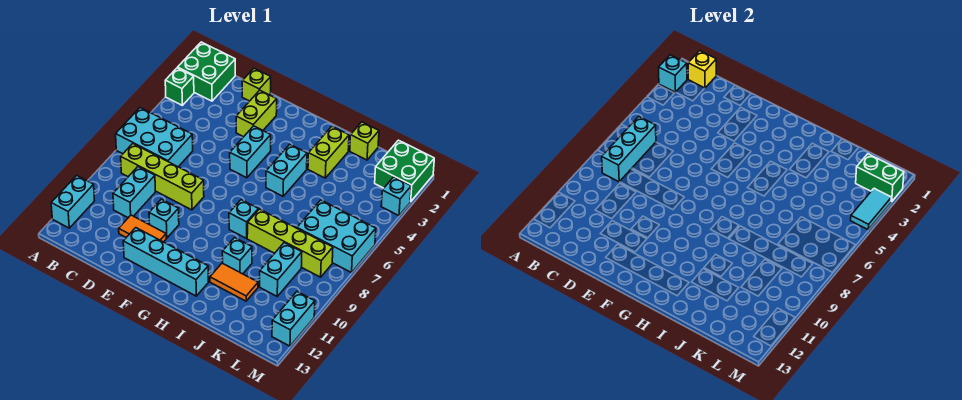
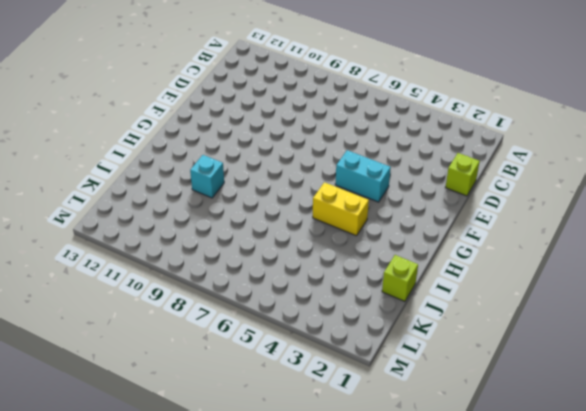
yellow brick H4:H5 level 1 -> cyan brick H4:H5 level 1
none -> green brick A1:B2 level 1
none -> green brick A3 level 1
none -> cyan brick A6:C7 level 1

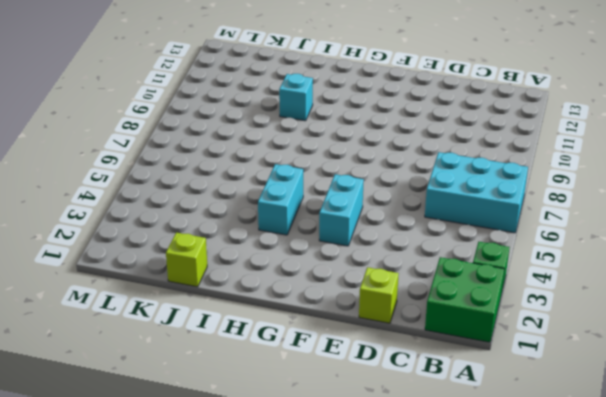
none -> cyan brick A11:A12 level 1
none -> lime brick B8:E8 level 1
none -> cyan brick C9:C10 level 1

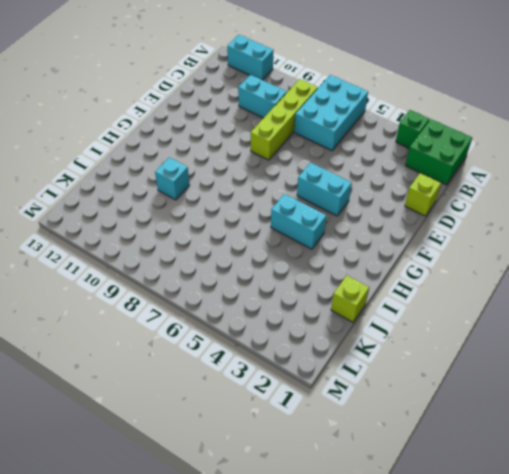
none -> orange tile D11:E11 level 1
none -> lime brick E2:E3 level 1
none -> cyan brick E10 level 1

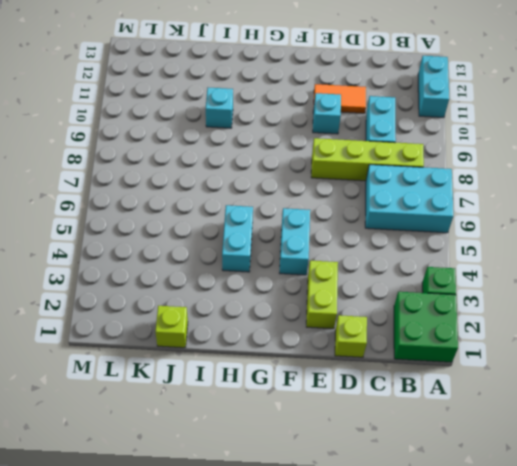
none -> cyan brick E12:H12 level 1
none -> cyan brick H8 level 1
none -> lime brick I2:I3 level 1

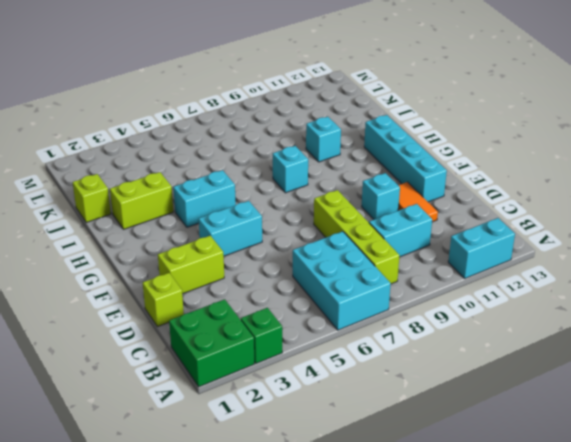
none -> lime brick I8:L8 level 1
none -> orange tile I11:J11 level 1
none -> cyan brick K6:M7 level 1

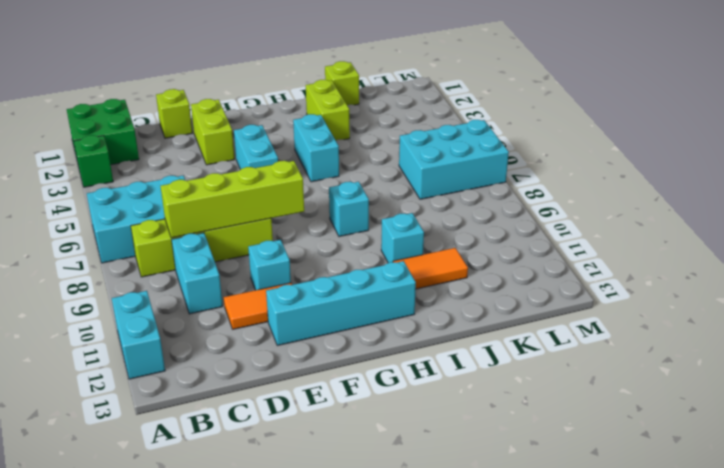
lime brick C8:F8 level 2 -> lime brick I8:L8 level 1
none -> cyan brick K9:K10 level 1
none -> green brick L1:M2 level 1
none -> cyan brick M3 level 1

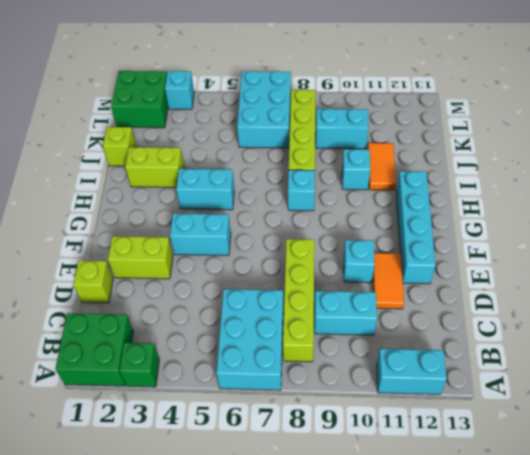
none -> cyan brick M11:M12 level 1
none -> cyan brick A2 level 2
none -> yellow brick B1 level 2

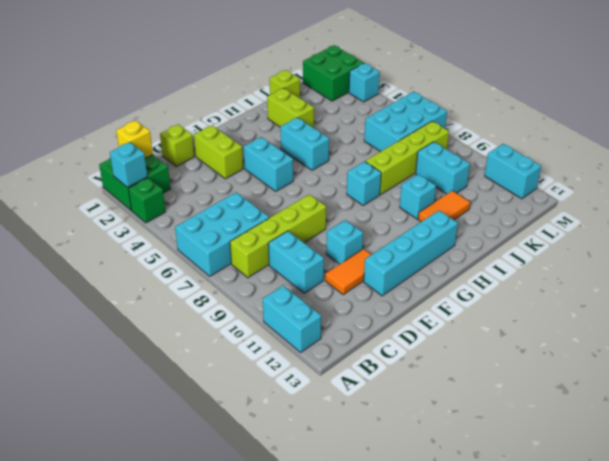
none -> cyan brick B6:B8 level 2
none -> green brick L2:M2 level 2
none -> cyan tile M3:M4 level 2

